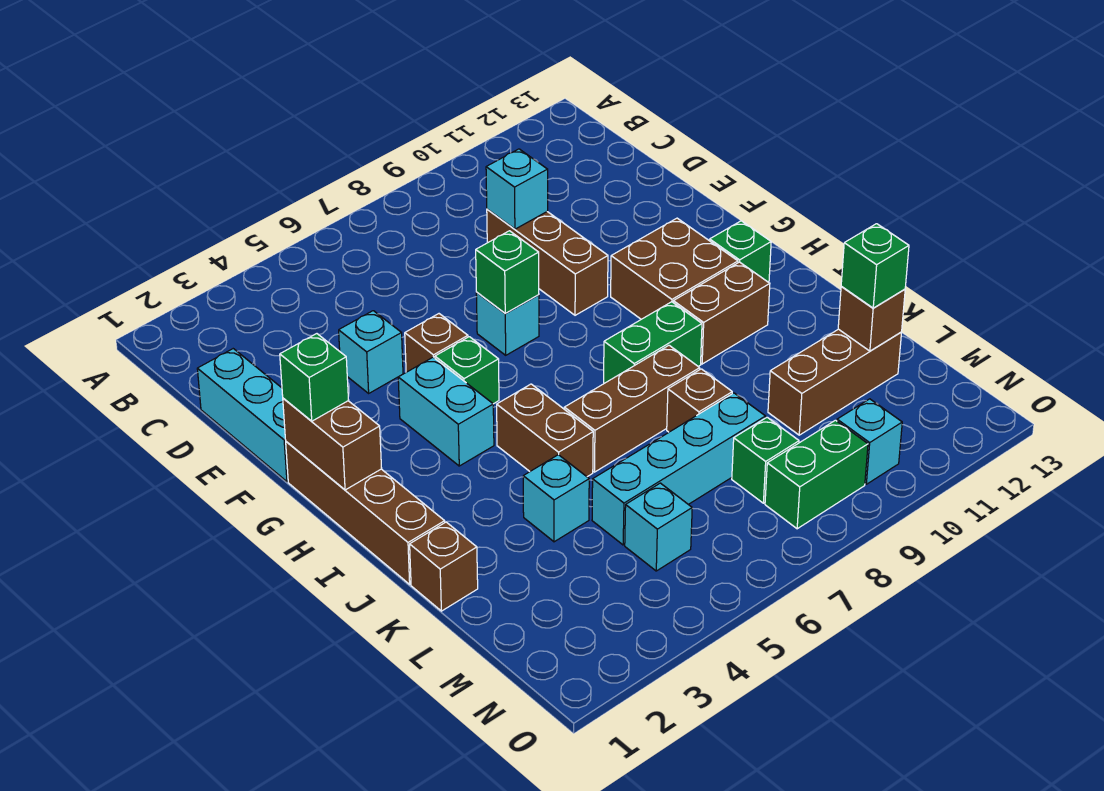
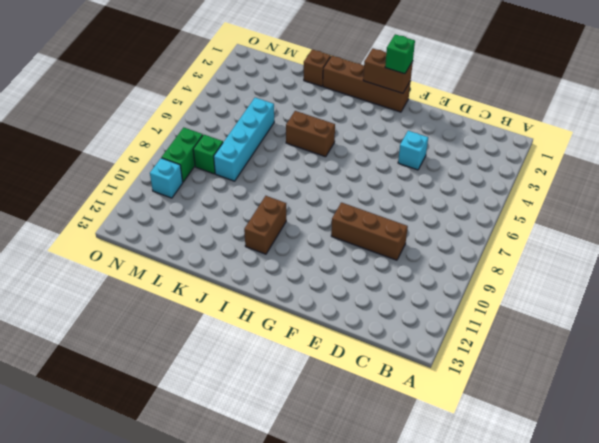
none -> cyan brick D1:F1 level 1
none -> brown brick F5 level 1
none -> cyan brick F7 level 1

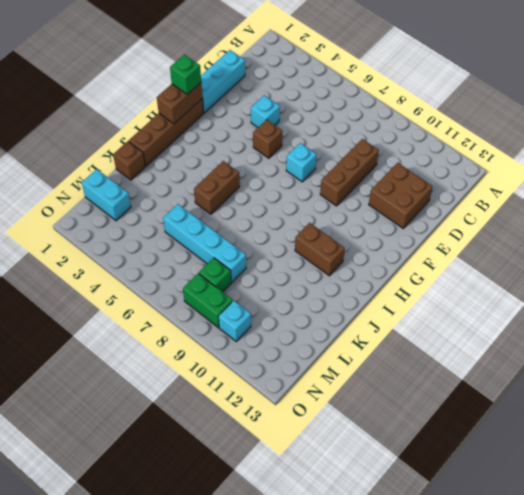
brown brick D11:E12 level 1 -> brown brick G10:H11 level 1
cyan brick M1:M2 level 1 -> cyan brick G4:H4 level 1
none -> green brick G5 level 1
none -> green brick H12 level 1
none -> green brick I8:I9 level 1

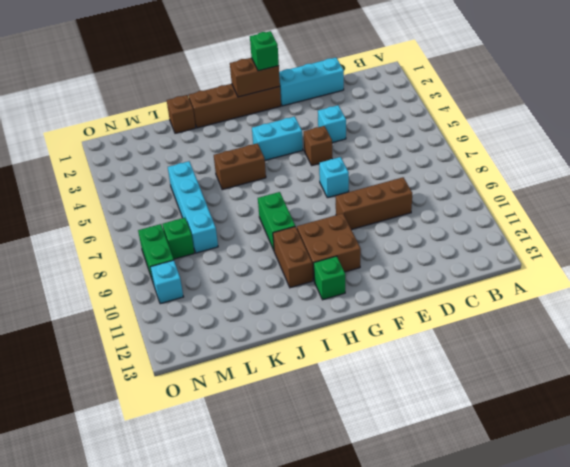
none -> green brick G5 level 1
none -> brown brick J6:J8 level 1
none -> cyan brick K4 level 1

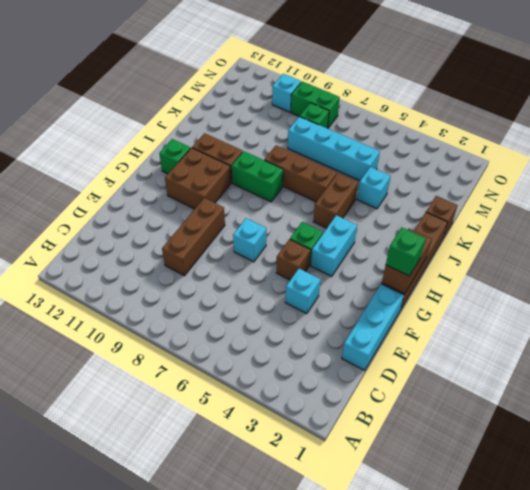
none -> brown brick K8 level 1
none -> brown brick L10:L12 level 1
none -> cyan brick M5 level 1

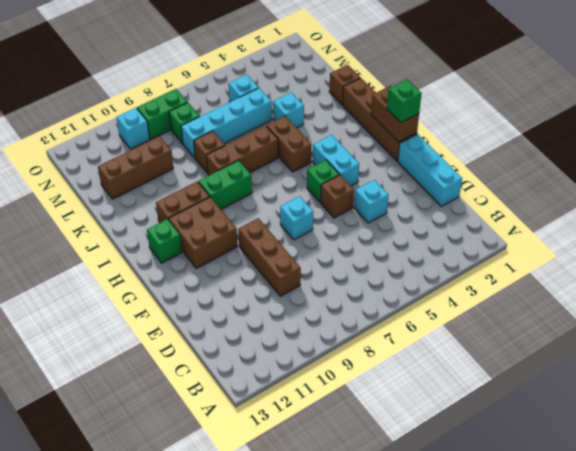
none -> cyan brick D9 level 2
none -> green brick F7 level 2
none -> brown brick L12 level 2

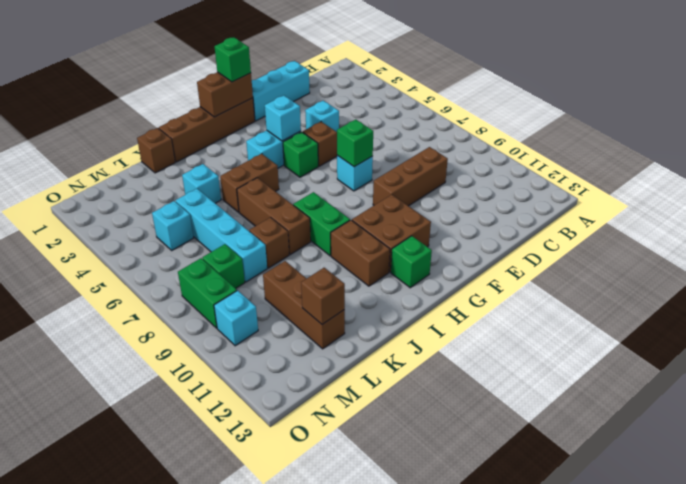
cyan brick G4 level 2 -> cyan brick D9 level 2
none -> green brick L12 level 3

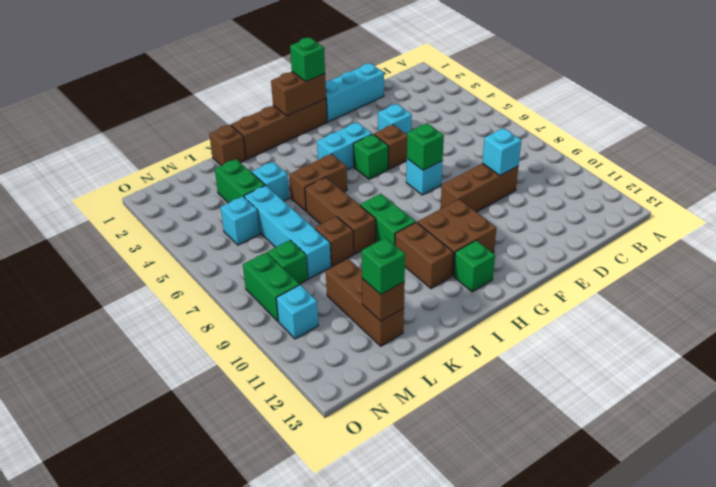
green brick L3:L4 level 1 -> none

